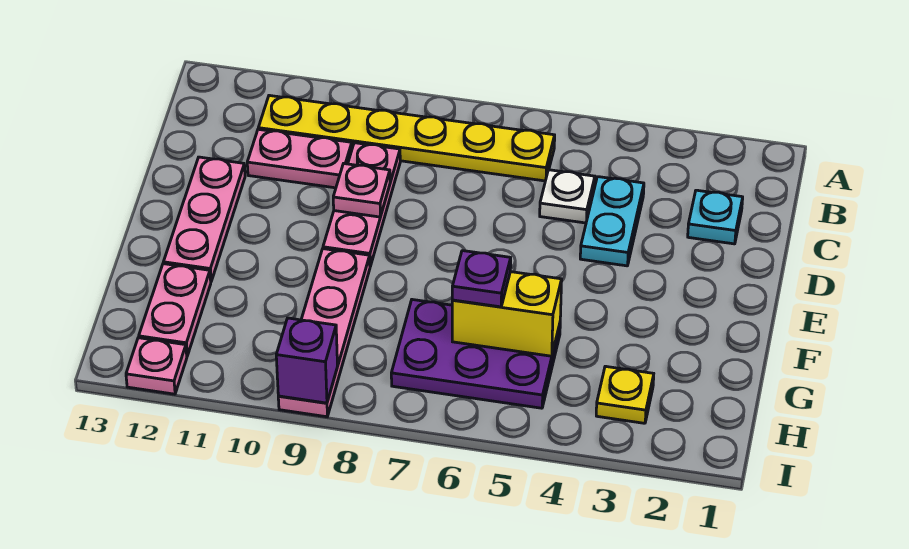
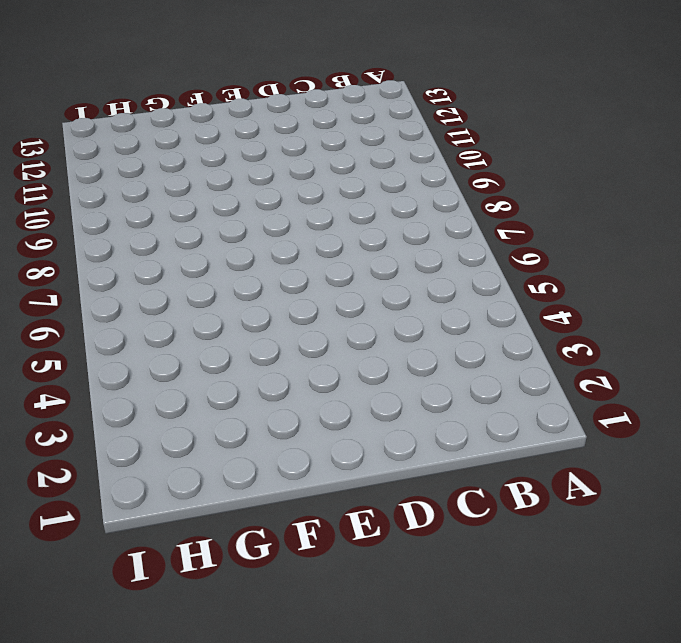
none -> yellow plate B6:B11 level 1
none -> cyan plate C2 level 1
none -> cyan plate C4:D4 level 1

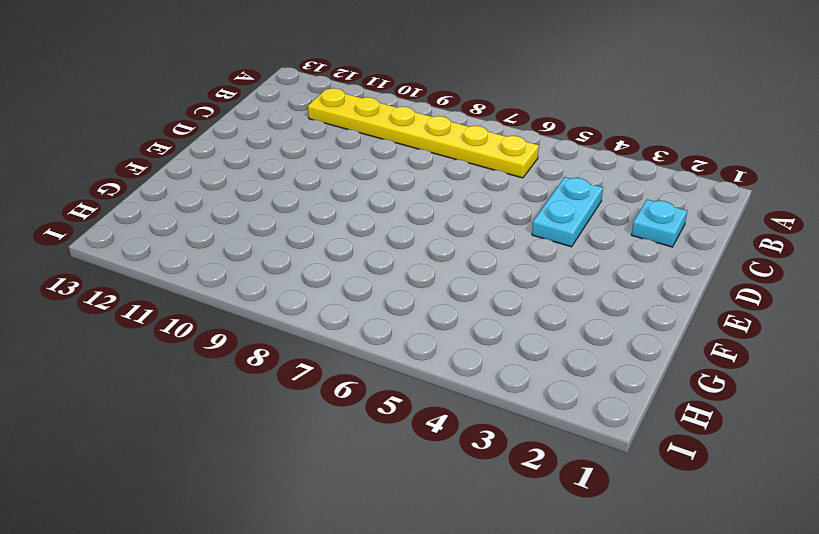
none -> white plate C5 level 1
none -> pink plate C9:E9 level 1
none -> pink plate C10:C11 level 1

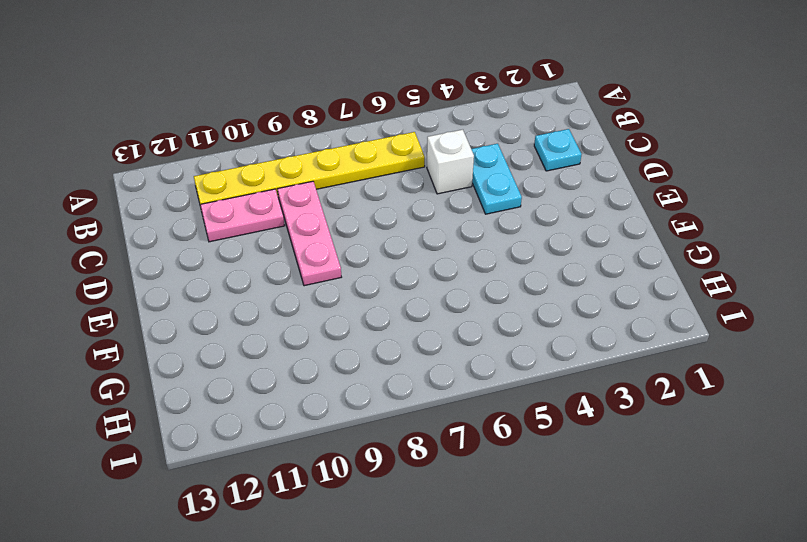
white brick C5 level 1 -> white plate C5 level 1
none -> pink plate D12:F12 level 1
none -> pink plate F9:I9 level 1
none -> purple plate G5:H7 level 1

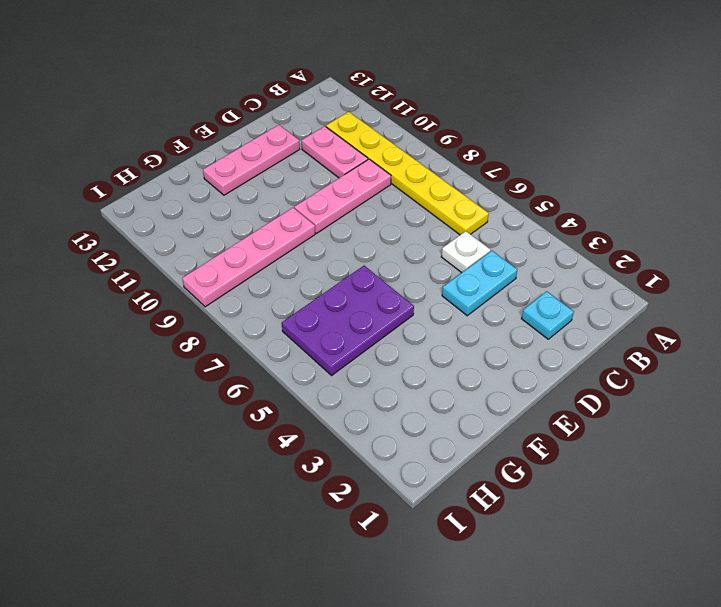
purple plate F5:H6 level 1 -> purple plate G5:H7 level 1
none -> pink plate G12:H12 level 1
none -> yellow plate H3 level 1
none -> pink plate I12 level 1

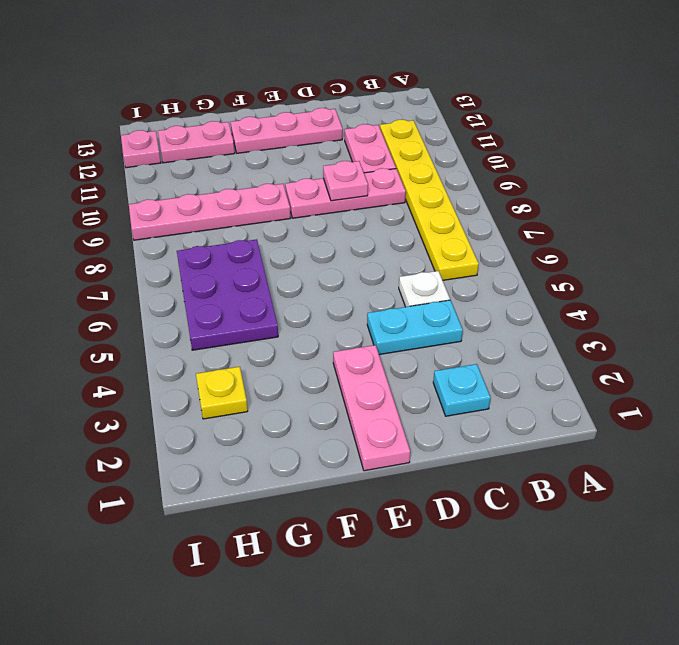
pink plate E1:E3 level 1 -> none
none -> yellow brick G5:G6 level 2
none -> purple brick I9 level 2
none -> purple plate G6 level 3

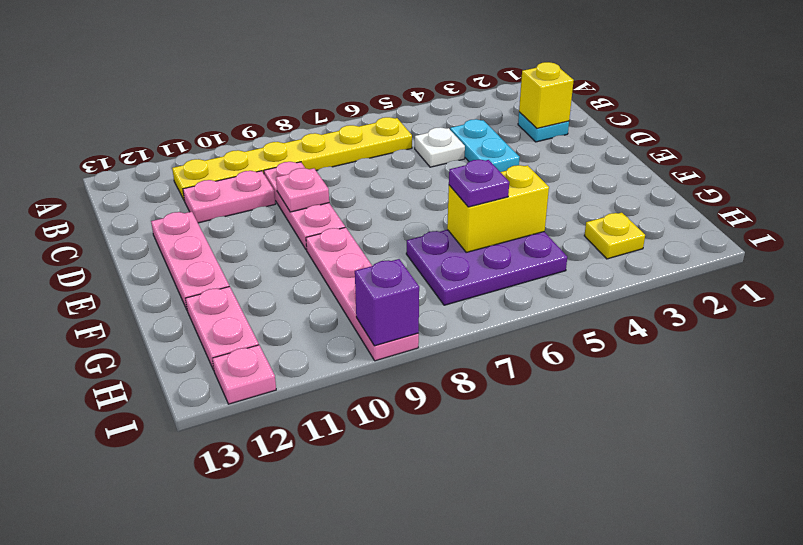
yellow brick C2 level 2 -> none

